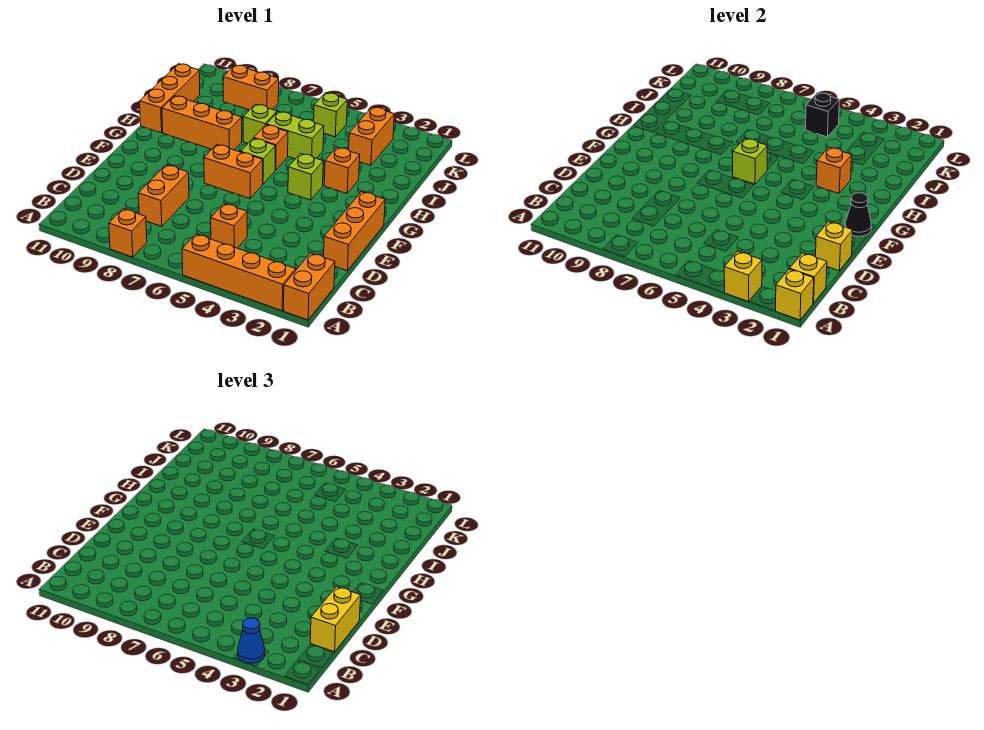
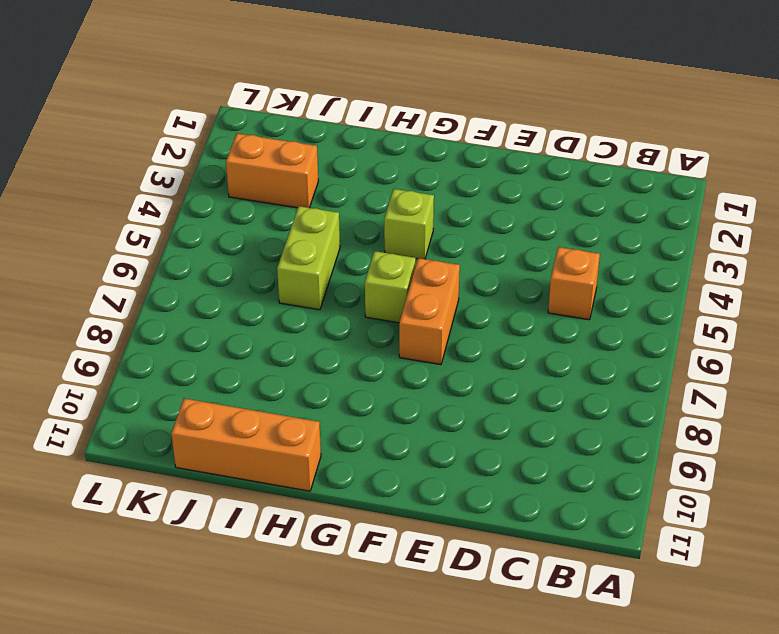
none -> orange brick A1:B1 level 1
none -> orange brick A2:A5 level 1
none -> orange brick A8 level 1

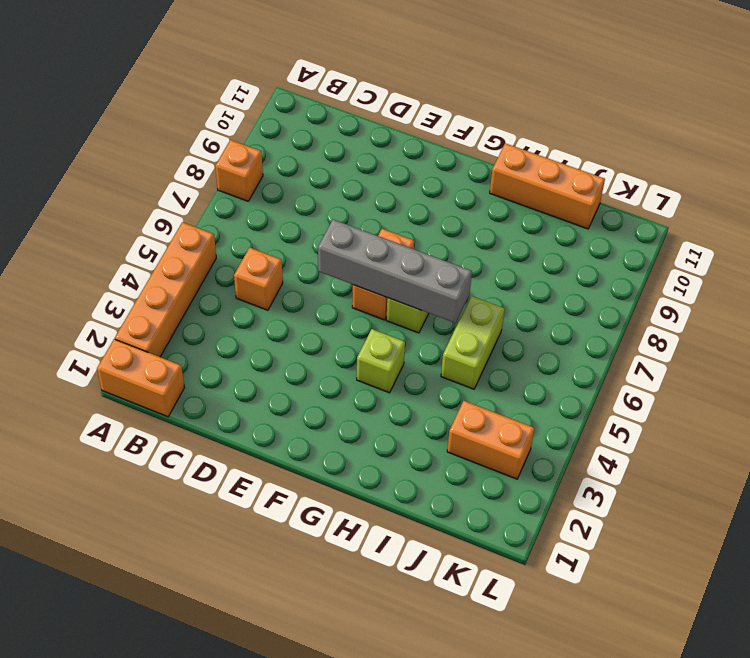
grey brick E6:H6 level 2 -> lime brick G6 level 2
none -> orange brick C8:D8 level 1
none -> orange brick D1:F1 level 1
none -> orange brick H3 level 1

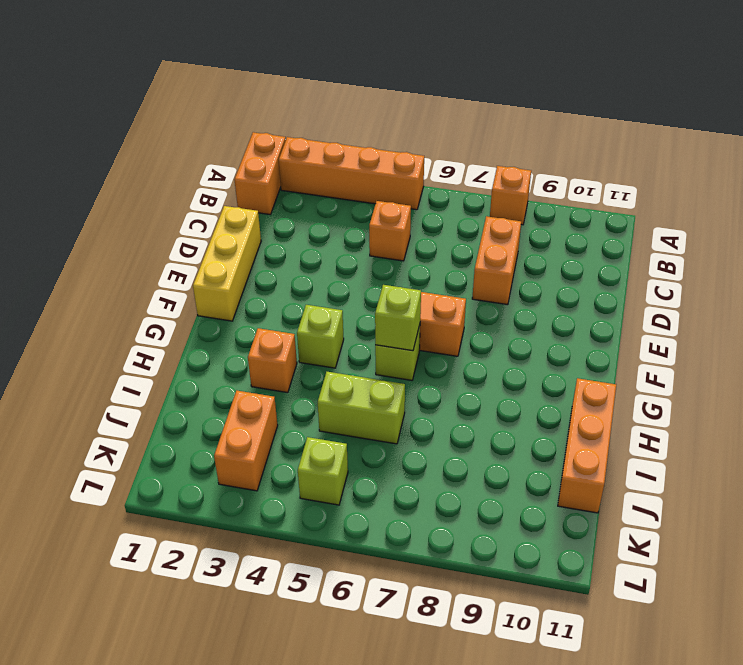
yellow brick D1:F1 level 1 -> orange brick D1:F1 level 1
none -> orange brick H6 level 1
none -> orange brick H8:H10 level 1
none -> lime brick I7 level 1

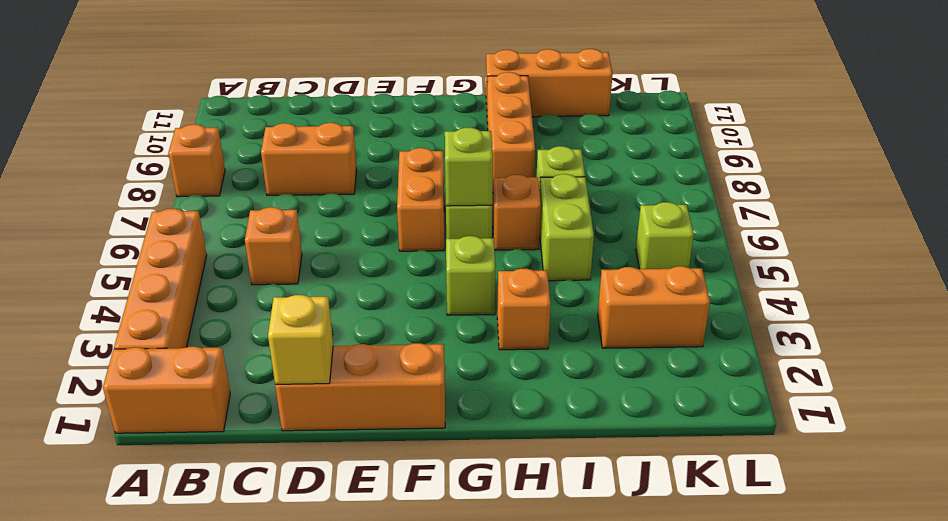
none -> orange brick K8:K9 level 1
none -> yellow brick A1 level 2
none -> yellow brick A3 level 2

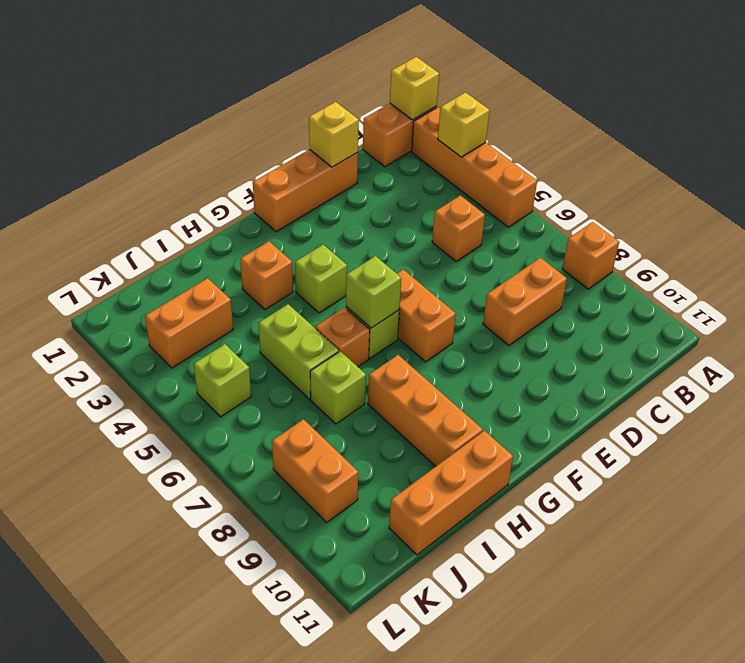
none -> yellow brick B1 level 2
none -> black cone F1 level 2
none -> orange brick H3 level 2

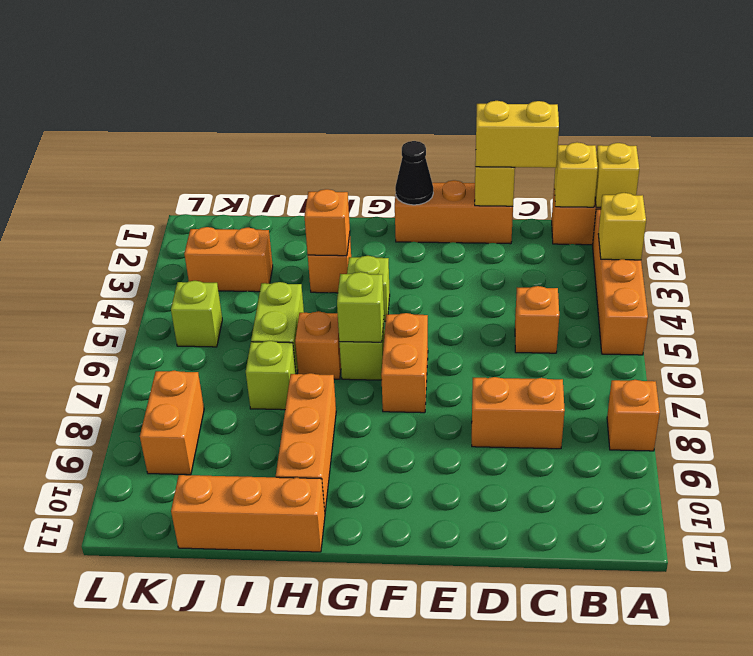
none -> black brick K5 level 2
none -> blue cone A3 level 3

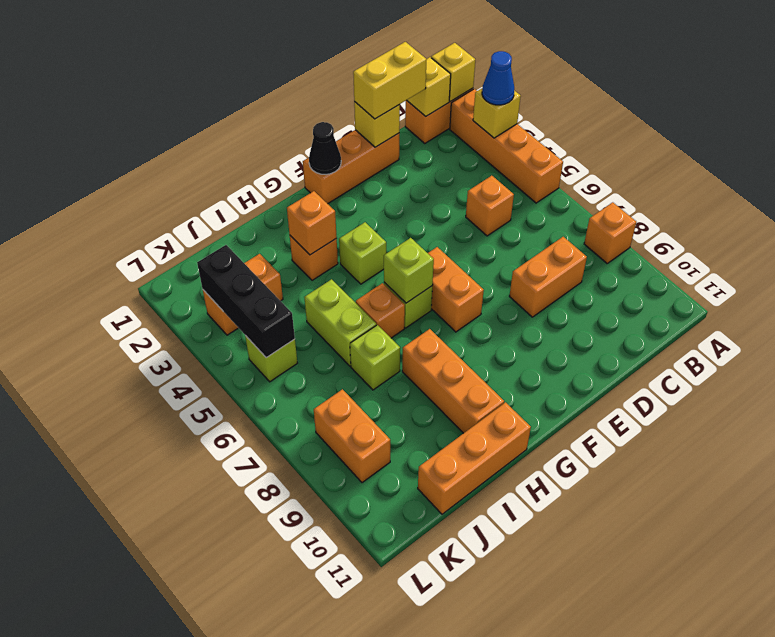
black brick K3:K5 level 2 -> black brick K5 level 2

